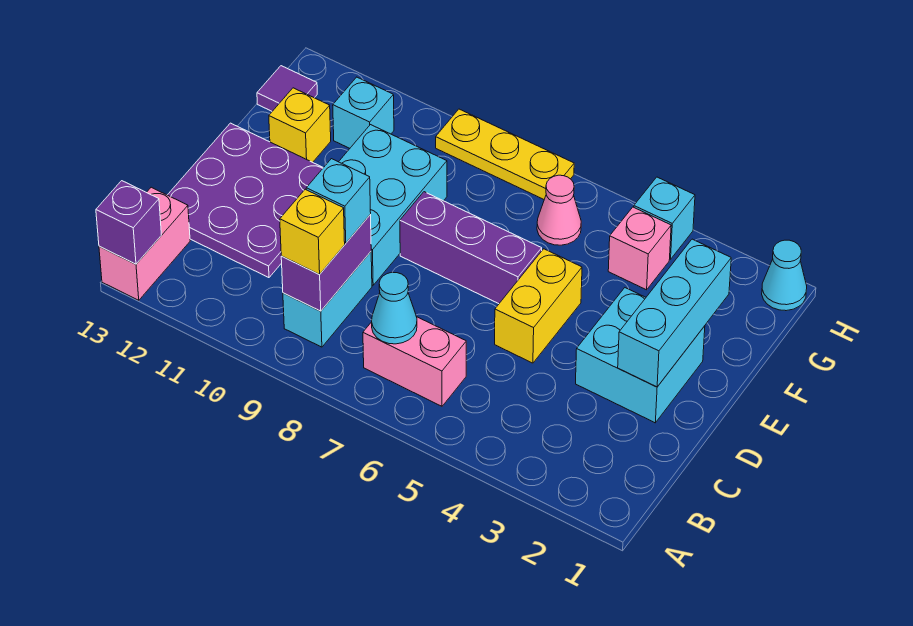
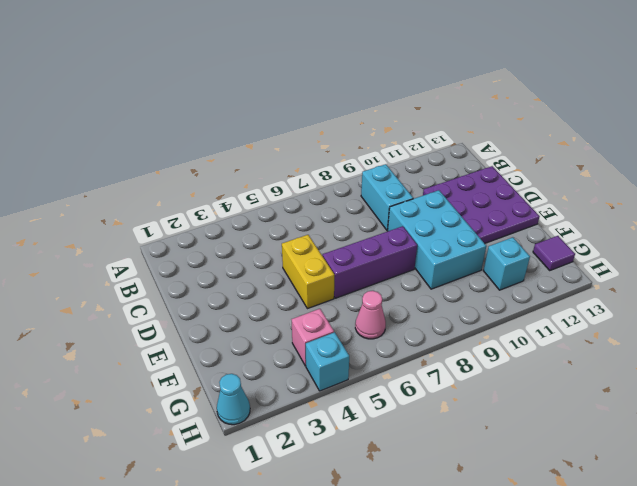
none -> pink brick A13:B13 level 1
none -> pink brick B6:B7 level 1
none -> cyan brick D2:E3 level 1

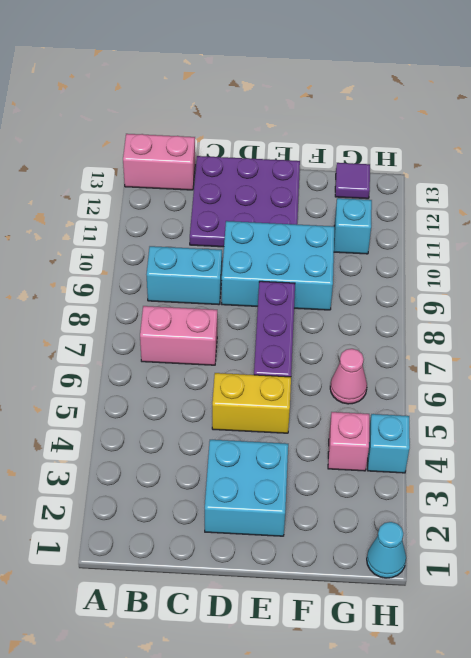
pink brick B7:C7 level 1 -> pink brick B6:B7 level 1
none -> yellow brick F12 level 1
none -> yellow plate H7:H9 level 1
none -> purple brick A13 level 2

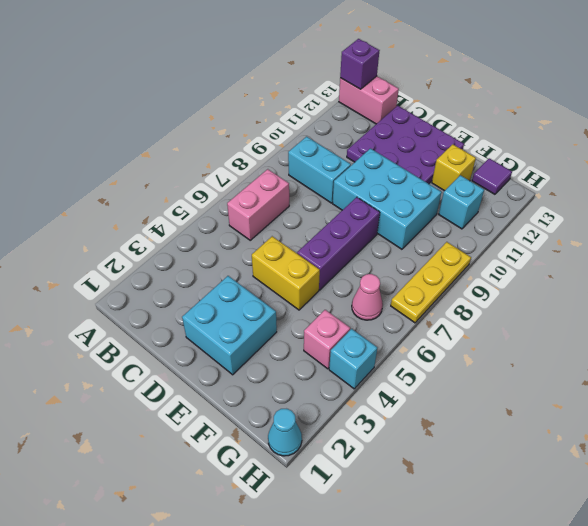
none -> cyan cone B7 level 2
none -> purple brick B9:C9 level 2
none -> cyan brick D2:F2 level 2

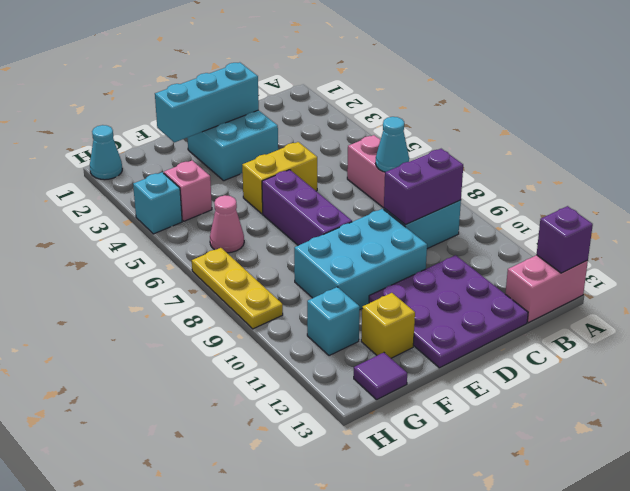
none -> yellow brick B9 level 3
none -> cyan brick C9 level 3

